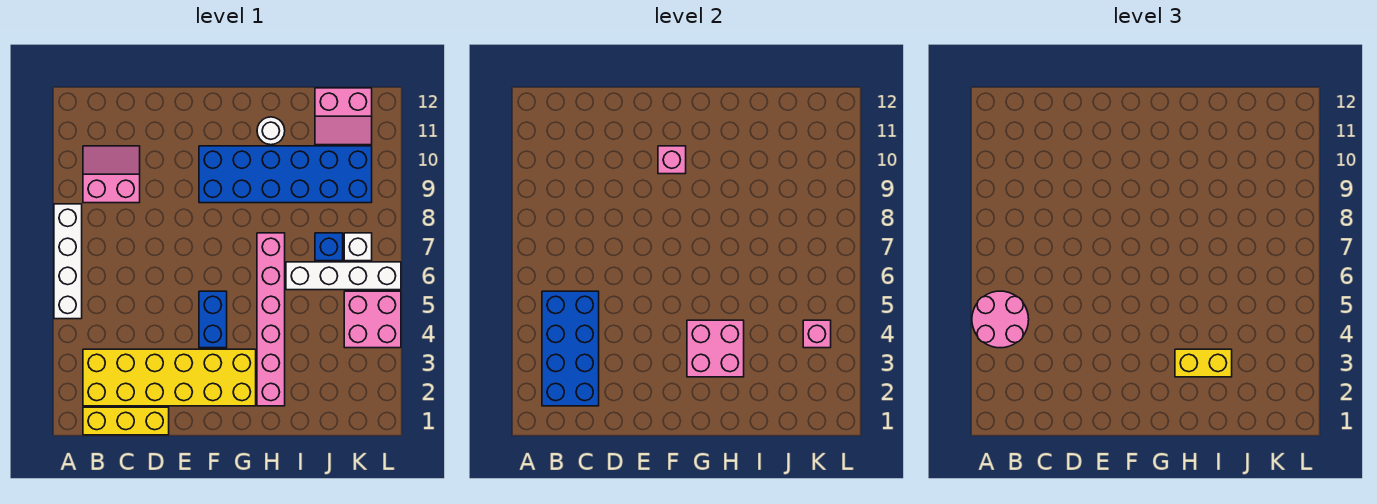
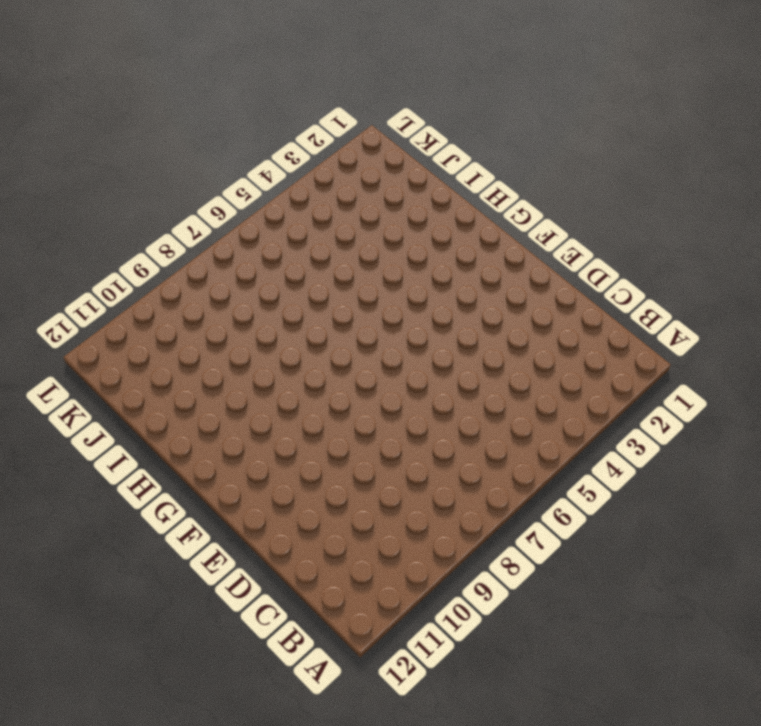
none -> white brick A5:A8 level 1
none -> yellow brick B1:D1 level 1
none -> yellow brick B2:G3 level 1

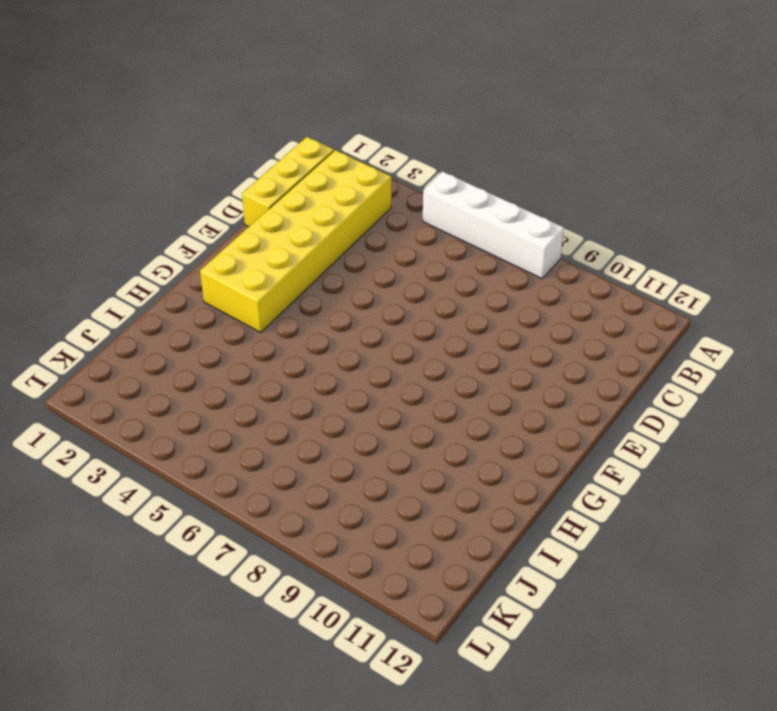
none -> pink slope B9:C10 level 1 top 9
none -> blue brick F4:F5 level 1
none -> blue brick F9:K10 level 1

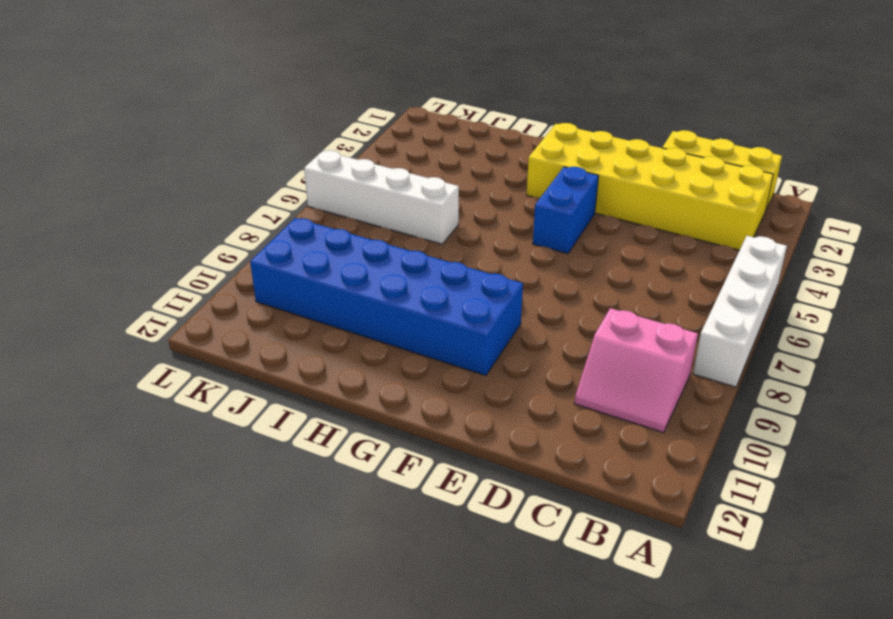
none -> pink brick H2:H7 level 1
none -> white round brick H11 level 1
none -> blue brick J7 level 1

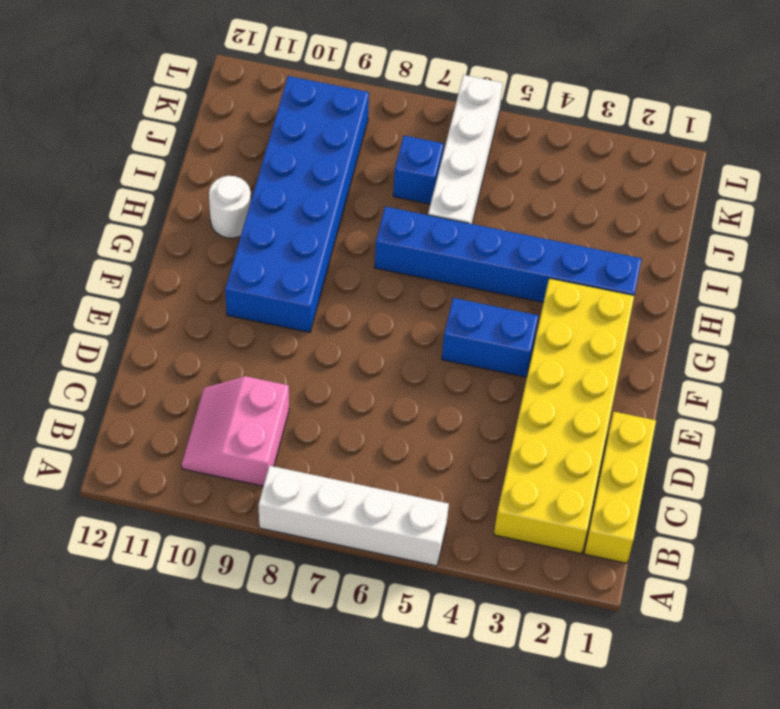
blue brick H2:H7 level 1 -> pink brick H2:H7 level 1
none -> pink slope J11:K12 level 1 top 12
none -> pink brick K4:L5 level 1
none -> white brick K7 level 1

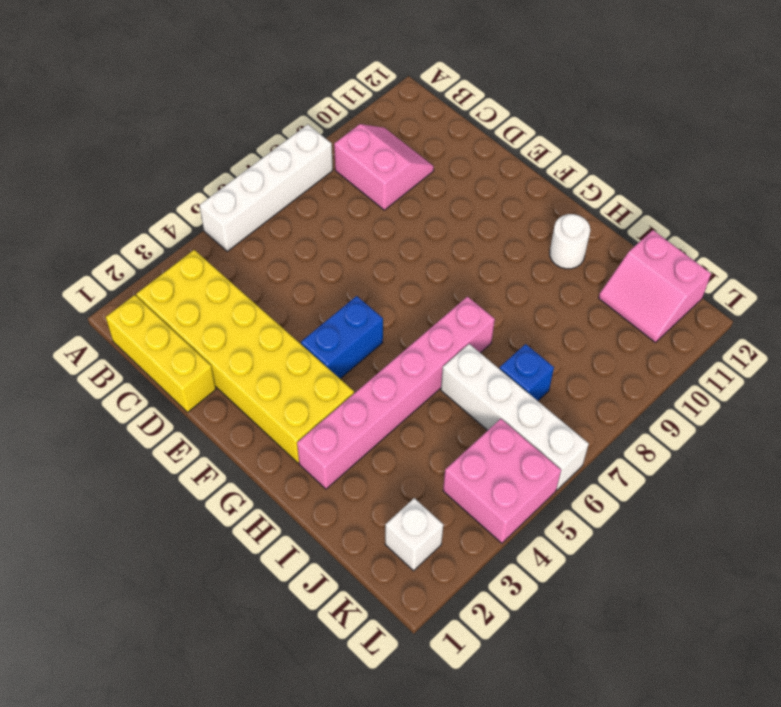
white brick K2 level 1 -> white brick K7 level 1
none -> blue brick F9:K10 level 1
none -> blue brick B2:C5 level 2
none -> pink brick F10 level 2

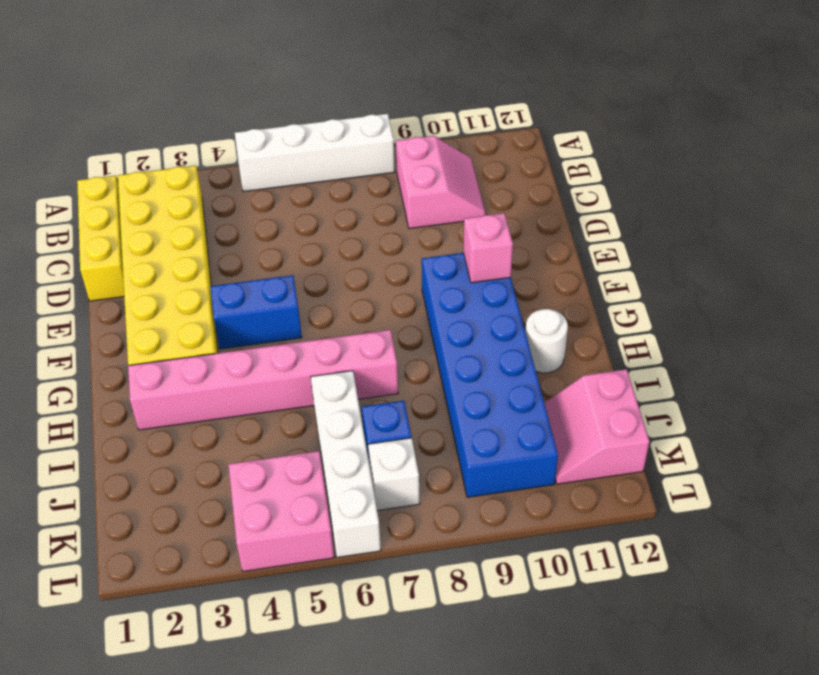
none -> blue brick B2:C5 level 2
none -> pink brick G3:H4 level 2
none -> pink brick K4 level 2

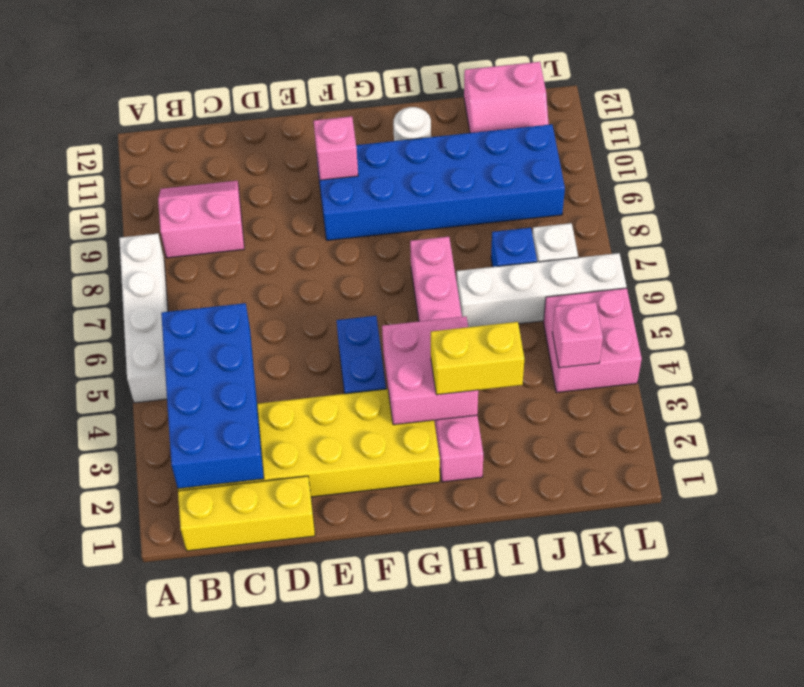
none -> pink round brick A4:B5 level 3

